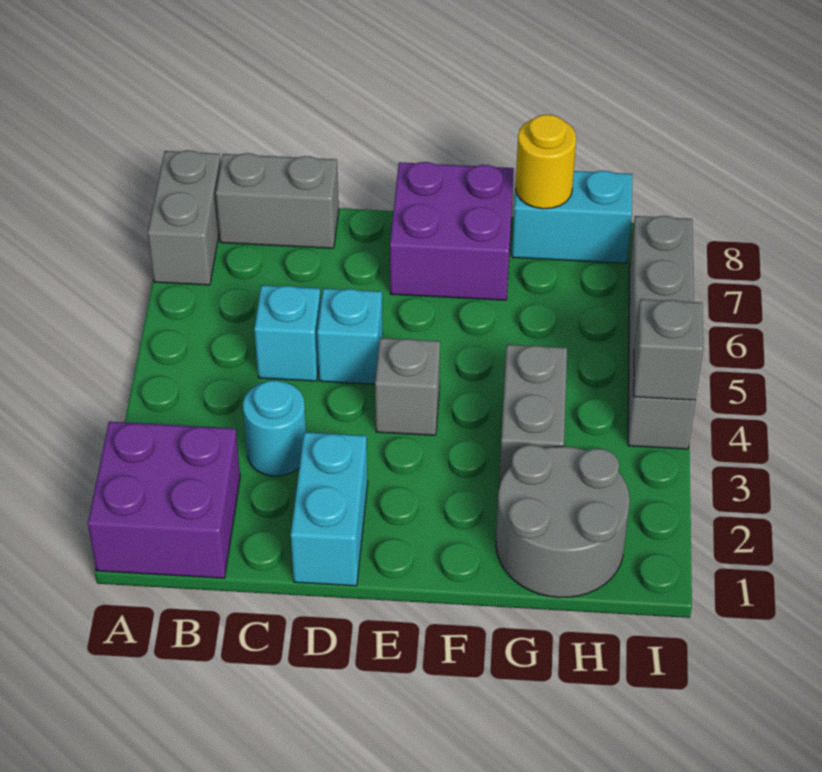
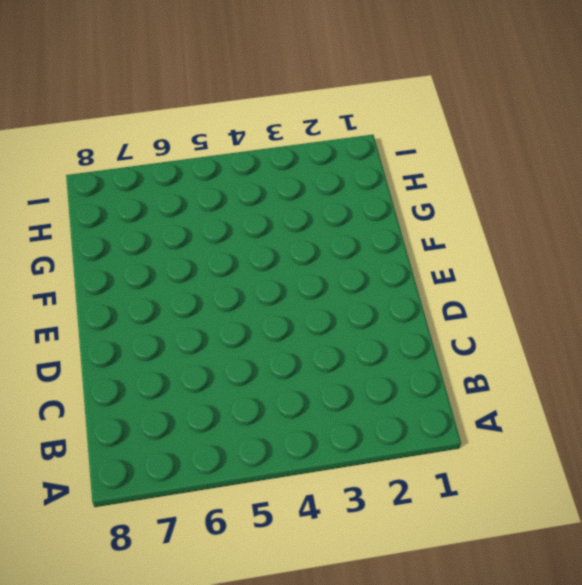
none -> purple brick A1:B2 level 1
none -> grey brick A7:A8 level 1
none -> grey brick B8:C8 level 1

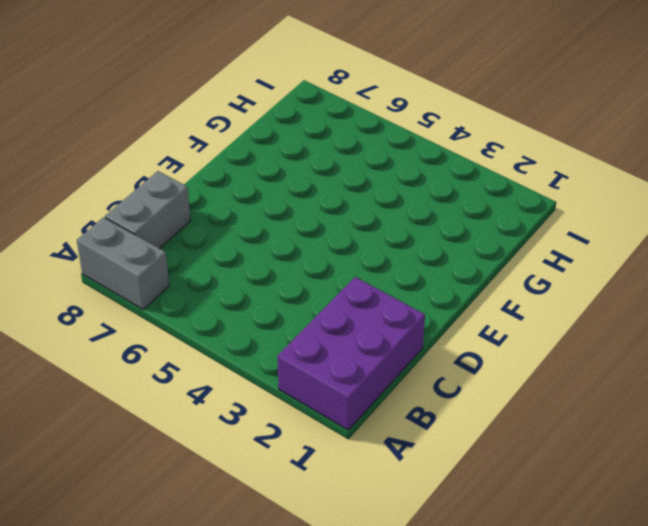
purple brick A1:C2 level 1 -> purple brick A1:B2 level 1
none -> cyan round brick C3 level 1
none -> cyan brick C5 level 1
none -> cyan brick D1:D2 level 1

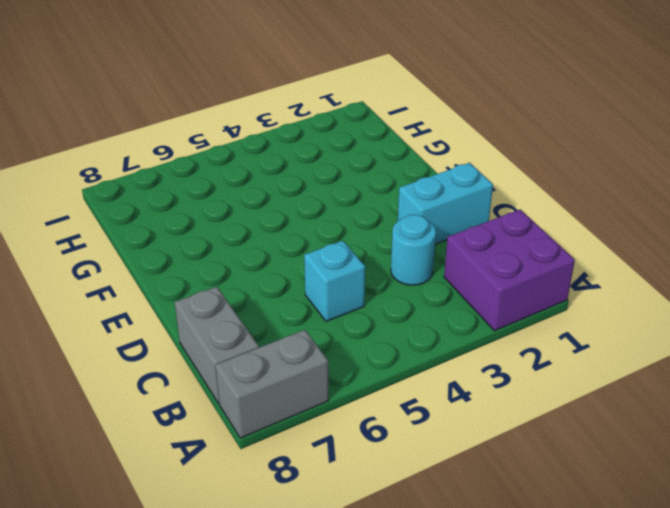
none -> cyan brick D5 level 1
none -> grey brick E4 level 1
none -> purple brick E7:F8 level 1

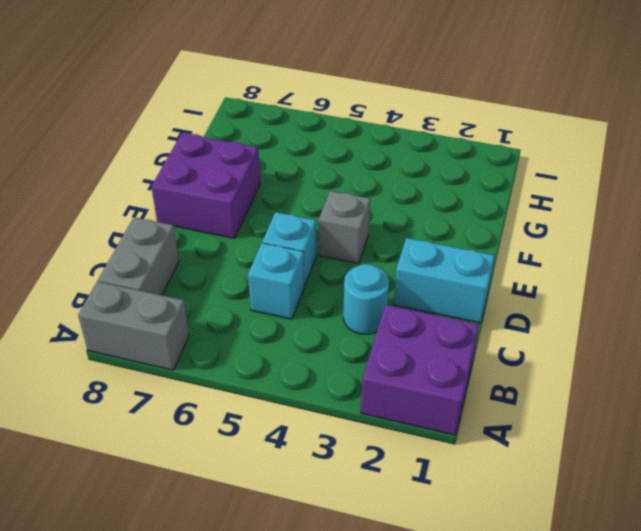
none -> grey round brick G1:H2 level 1
none -> grey brick G3:G4 level 1
none -> cyan brick G8:H8 level 1

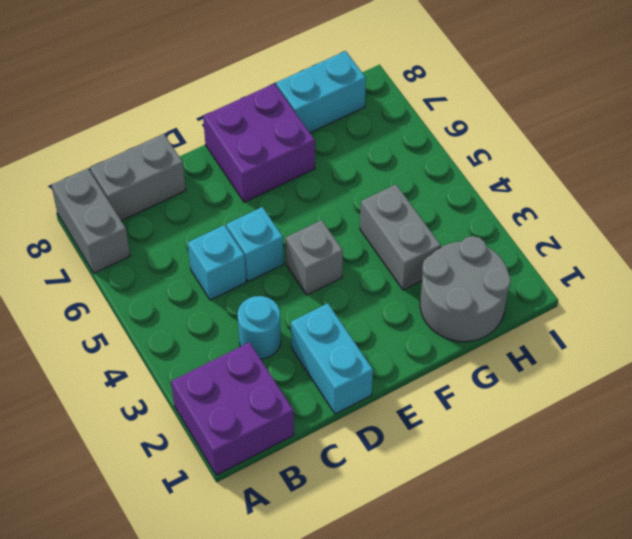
none -> grey brick I4:I7 level 1
none -> yellow round brick G8 level 2
none -> grey brick I4 level 2

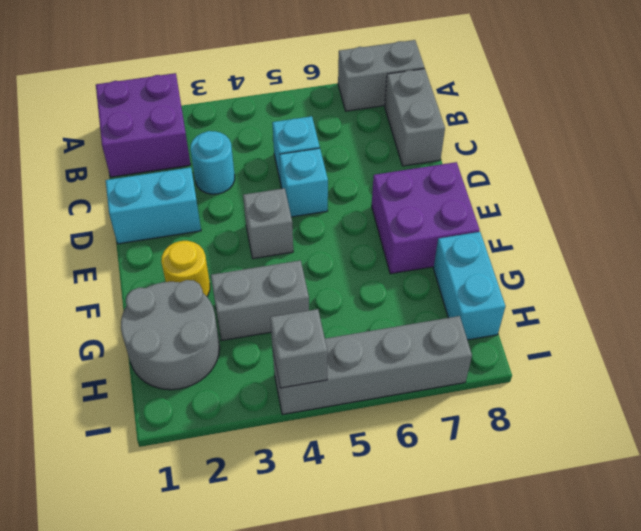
yellow round brick F2 level 1 -> yellow round brick G8 level 2

